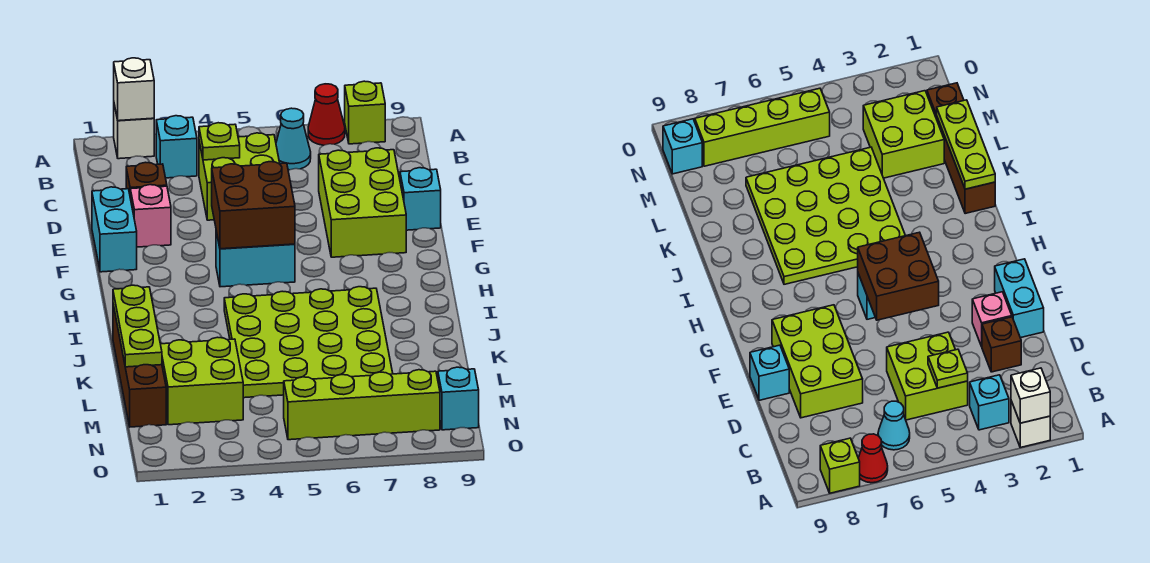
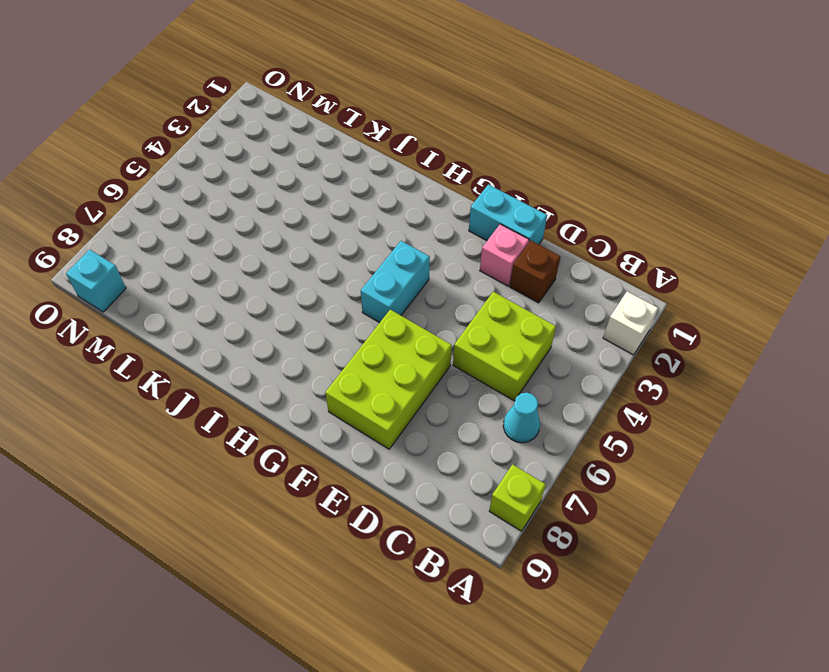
lime brick E6:F8 level 1 -> lime brick D7:F8 level 1
none -> red cone A7 level 1
none -> cyan brick B3 level 1
none -> cyan brick E9 level 1

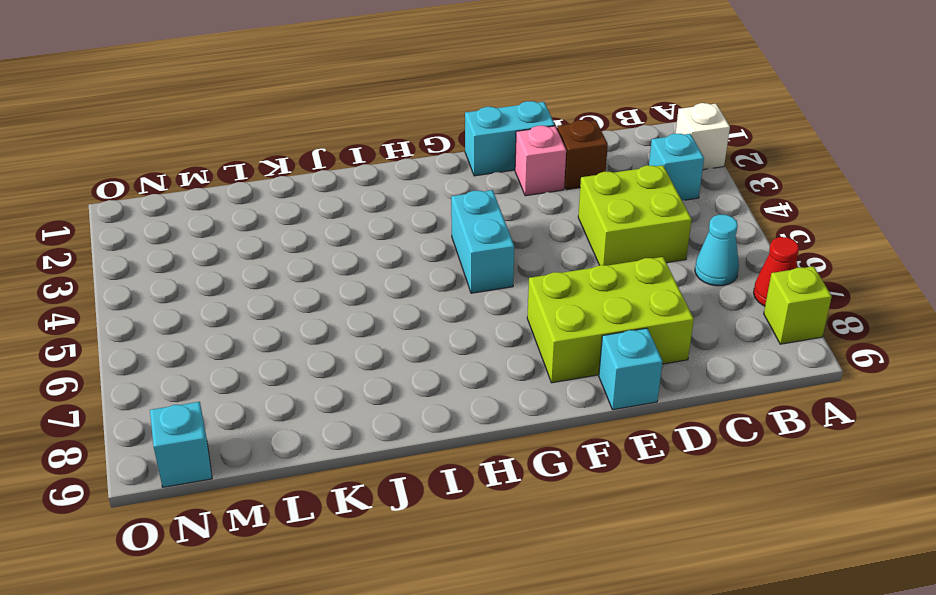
none -> lime plate I4:L7 level 1
none -> brown brick J1:M1 level 1
none -> lime brick L2:M3 level 1

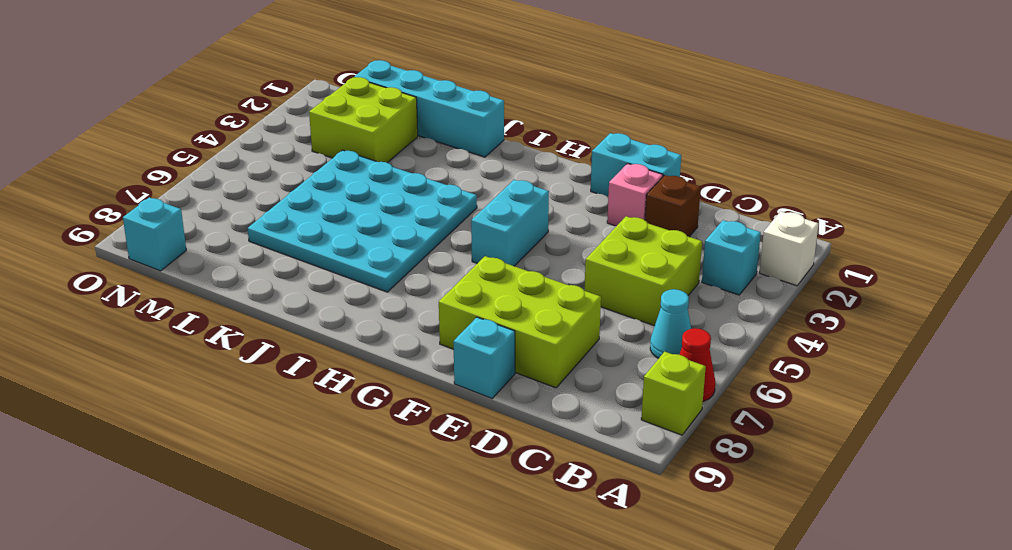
cyan plate I4:L7 level 1 -> lime plate I4:L7 level 1
cyan brick J1:M1 level 1 -> brown brick J1:M1 level 1
none -> lime brick N5:N8 level 1
none -> white brick A2 level 2
none -> lime plate C4 level 2

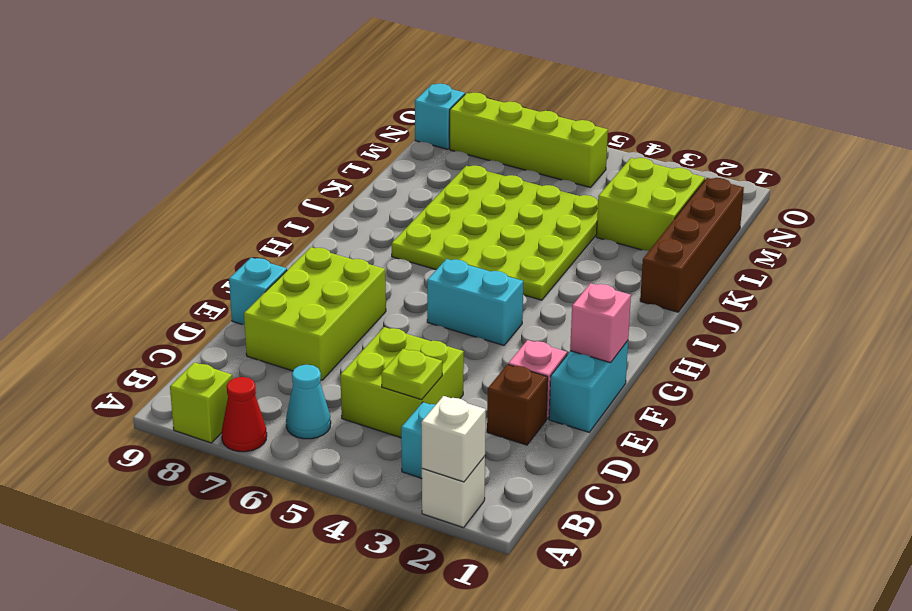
pink brick F1 level 2 -> none
none -> brown brick F4:G5 level 2
none -> lime plate J1:L1 level 2

